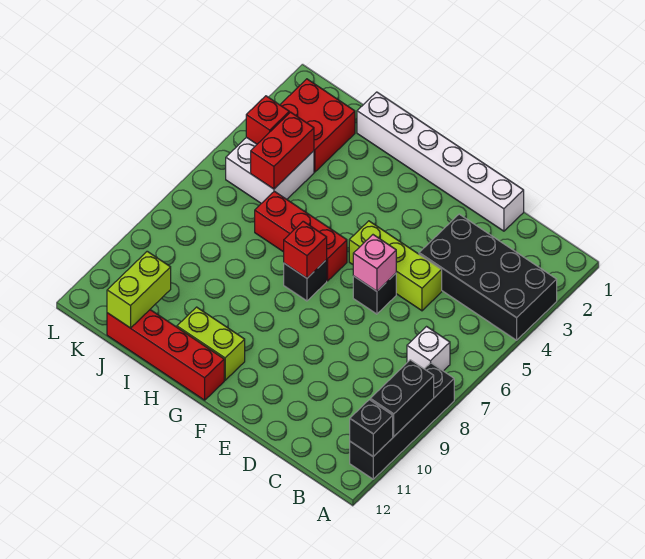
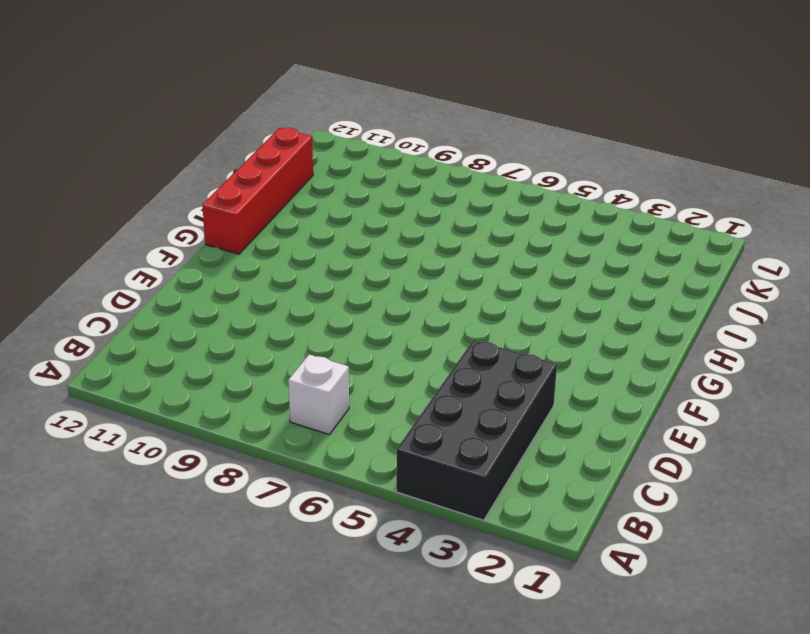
none -> black brick A8:A11 level 1
none -> white brick D1:I1 level 1
none -> lime brick D5:F5 level 1

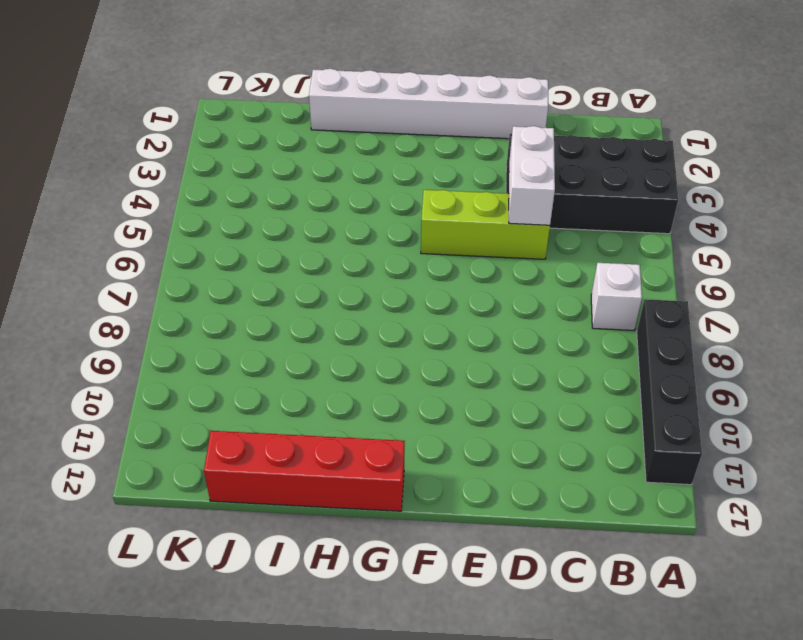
white brick D4:D5 level 2 -> none
none -> black brick E6 level 1
none -> red brick G6:I6 level 1
none -> black brick G7 level 1

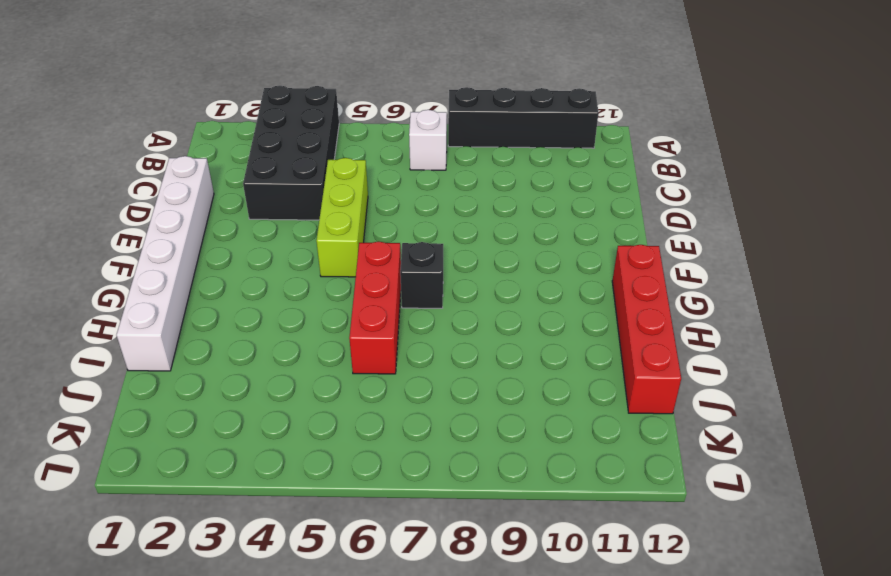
none -> black brick E6 level 1
none -> lime brick G11:H11 level 1
none -> red brick J2:K3 level 1

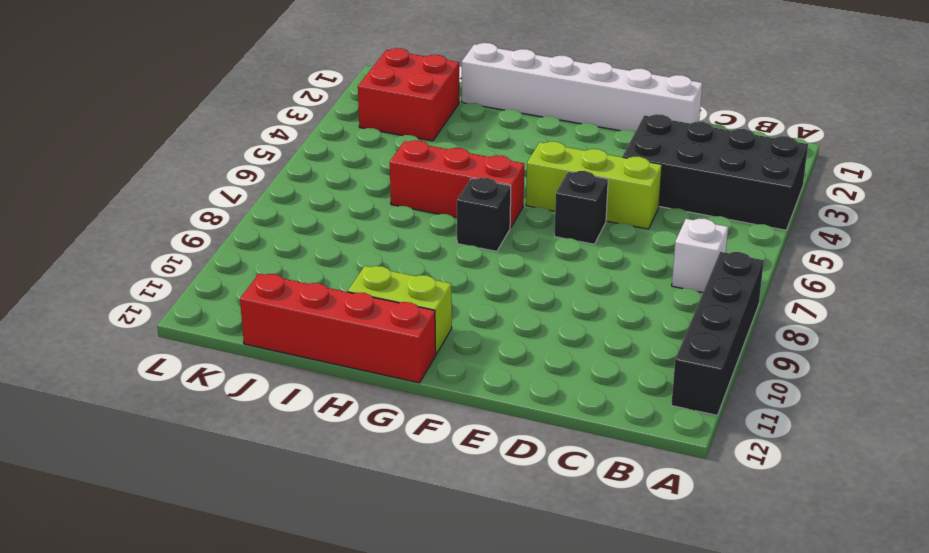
none -> white brick J4:K5 level 1
none -> black brick A9:A10 level 2
none -> black brick A11 level 2

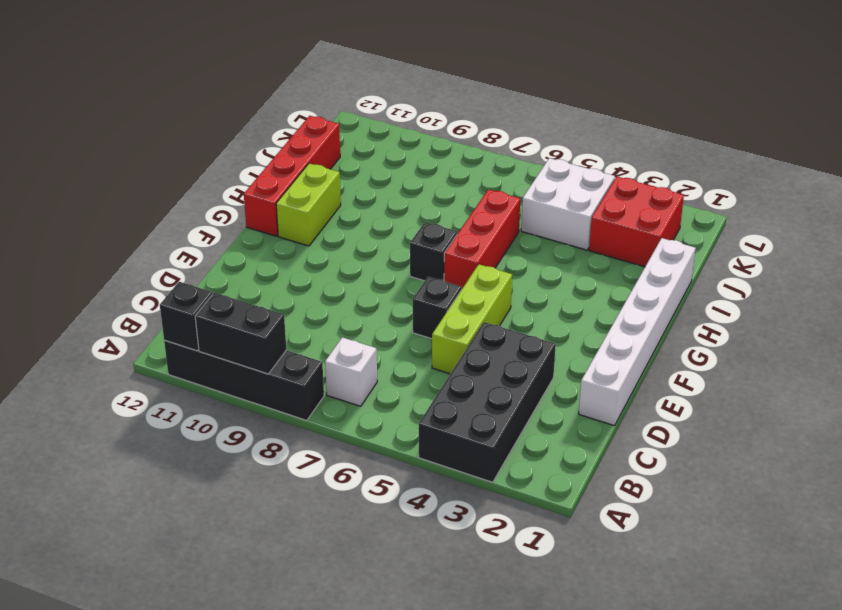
none -> pink brick E6 level 2
none -> red brick G7 level 2
none -> red brick J4:J5 level 2

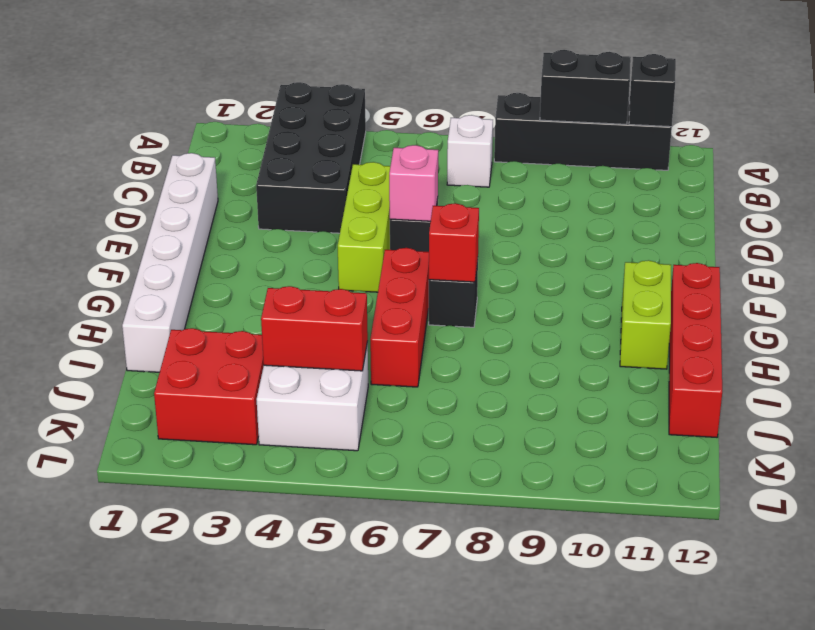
none -> lime brick J11:J12 level 2
none -> red brick K4 level 2

